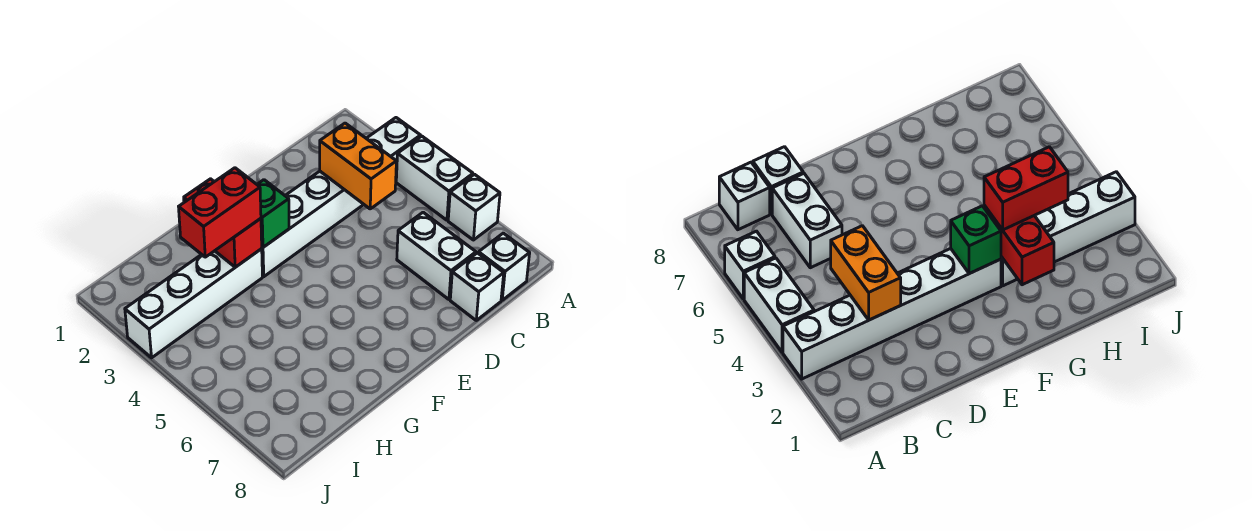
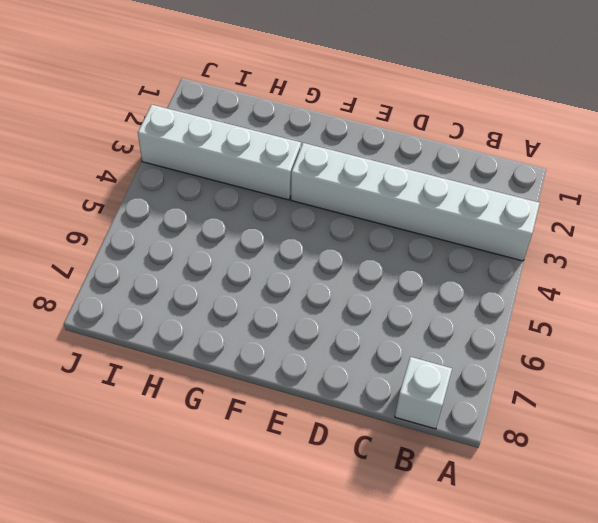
none -> white brick A4:A5 level 1
none -> white brick A6 level 1

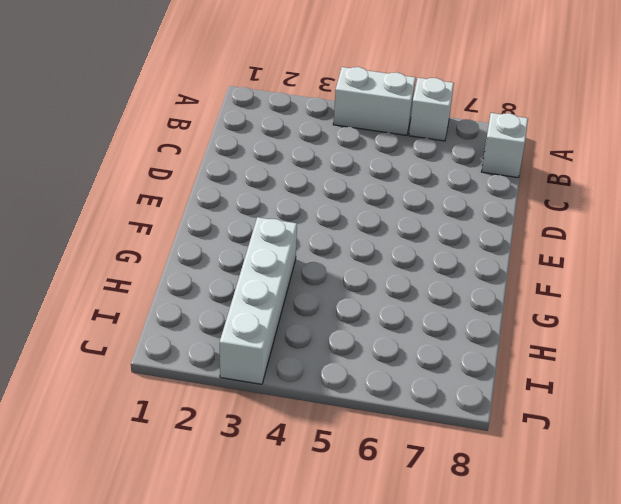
none -> white brick A3:F3 level 1
none -> white brick C6:C7 level 1

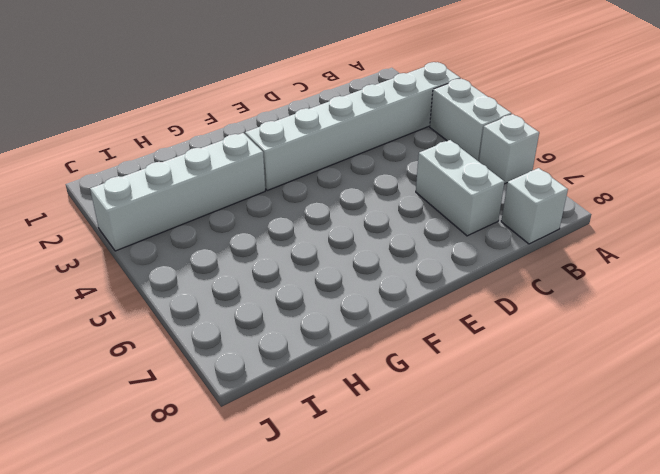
none -> white brick C8 level 1
none -> orange brick C3:C4 level 2

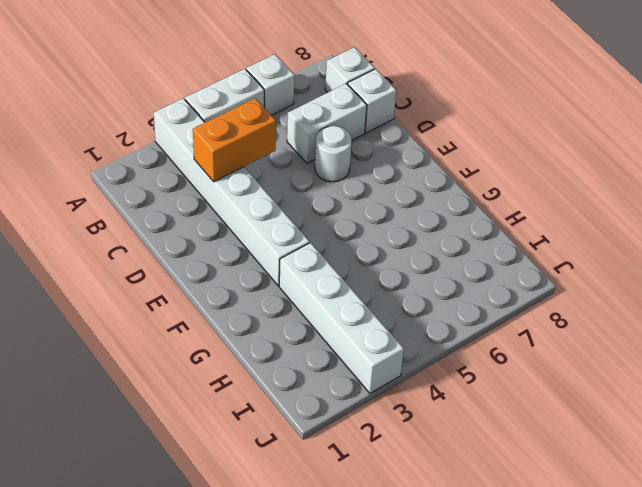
white round brick D6 level 1 -> none
none -> green brick F3 level 2
none -> red brick G2:G3 level 2

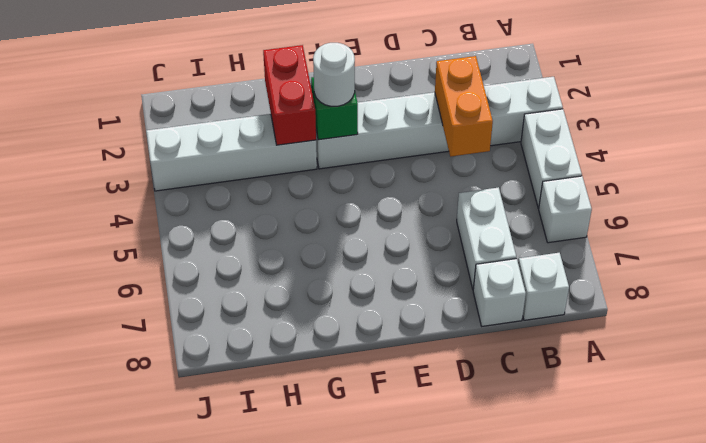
white round brick F3 level 3 -> none
none -> red brick G3:H3 level 3

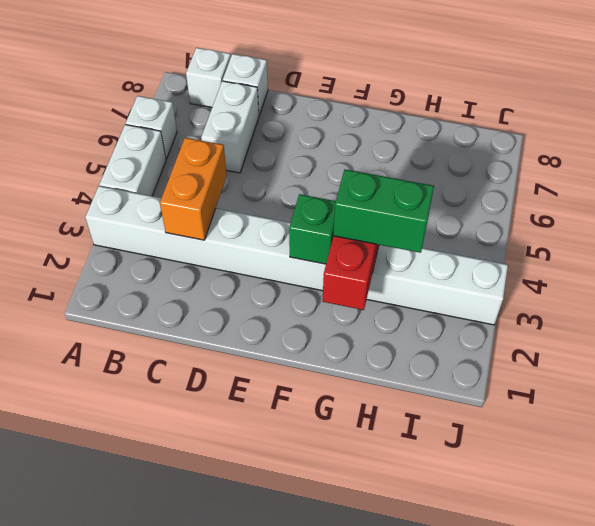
green brick G3:H3 level 3 -> red brick G3:H3 level 3

